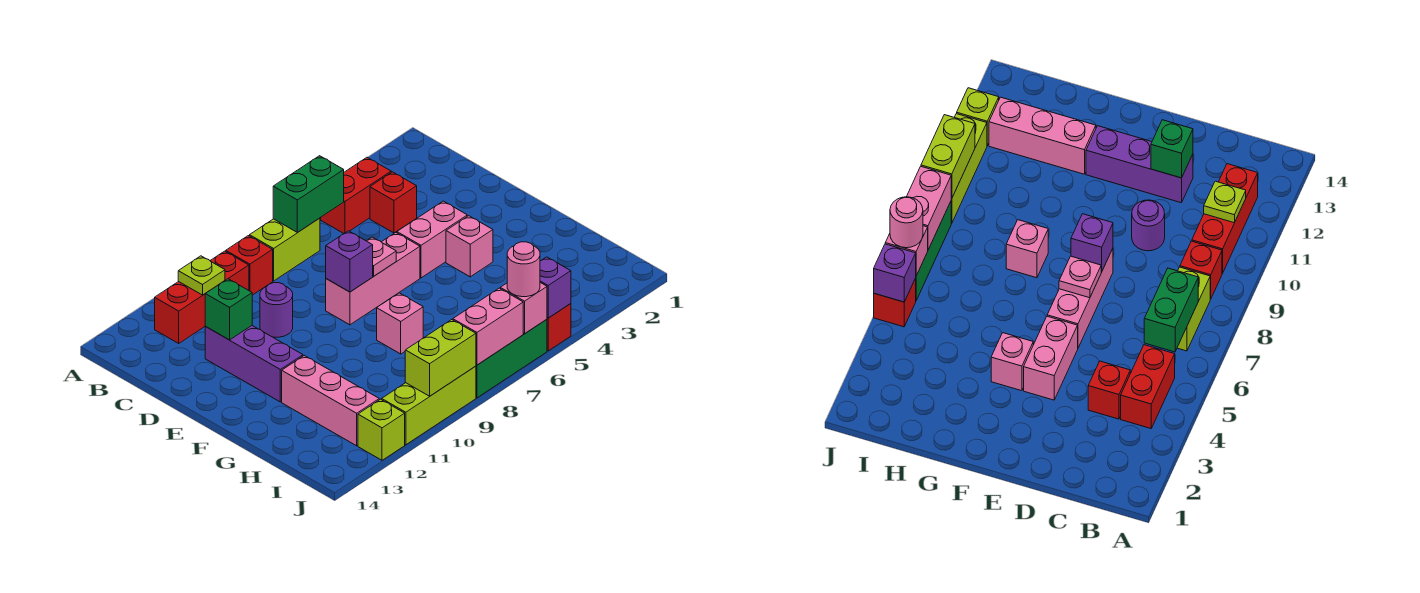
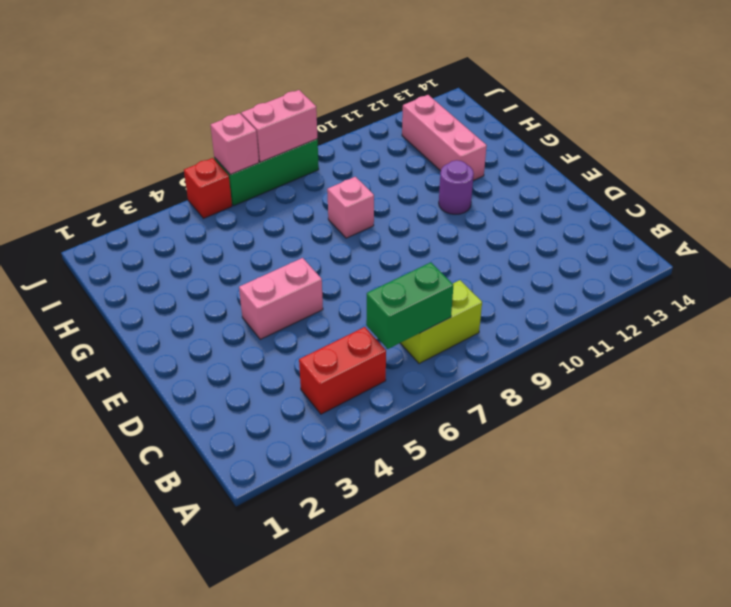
purple round brick F11 level 1 -> purple round brick D10 level 1
none -> red brick B9 level 1
none -> red brick B10:B12 level 1
none -> red brick C4 level 1

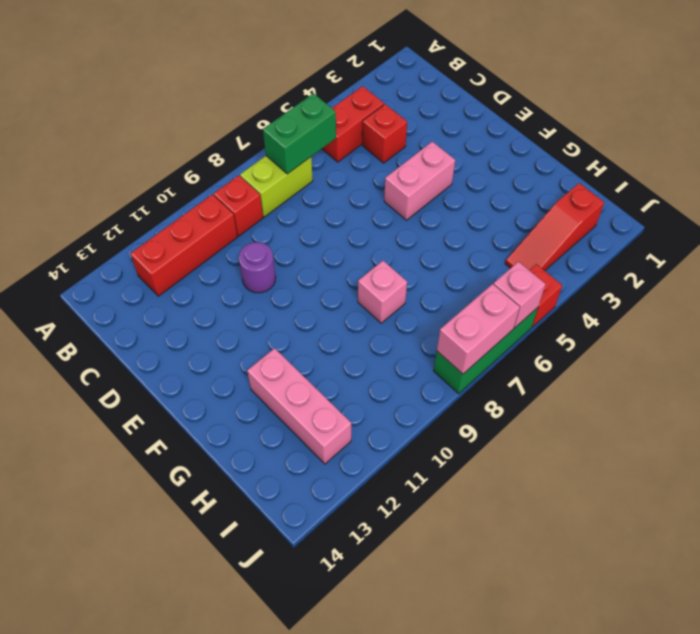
red slope I2:I4 level 1 top 2 -> none
none -> purple brick D12:F12 level 1
none -> pink brick E6:E8 level 1
none -> pink brick F4 level 1

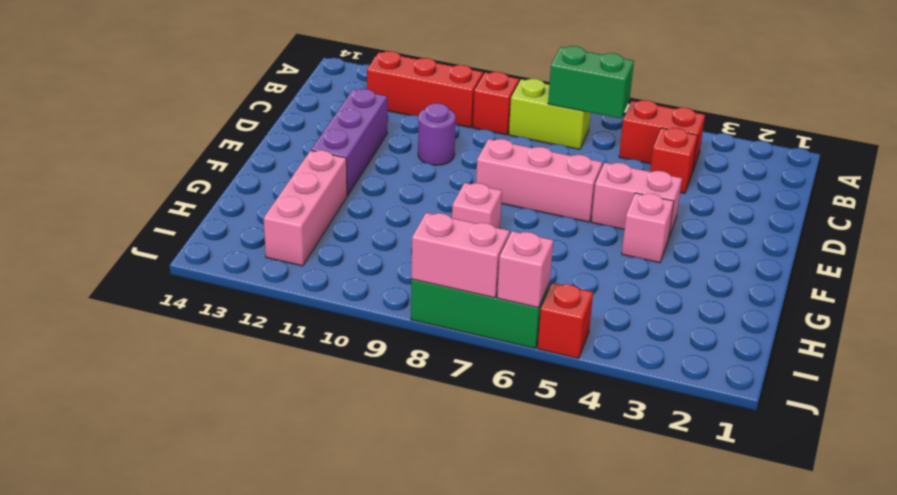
none -> lime brick J9:J11 level 1
none -> lime brick J12 level 1
none -> lime plate B11 level 2

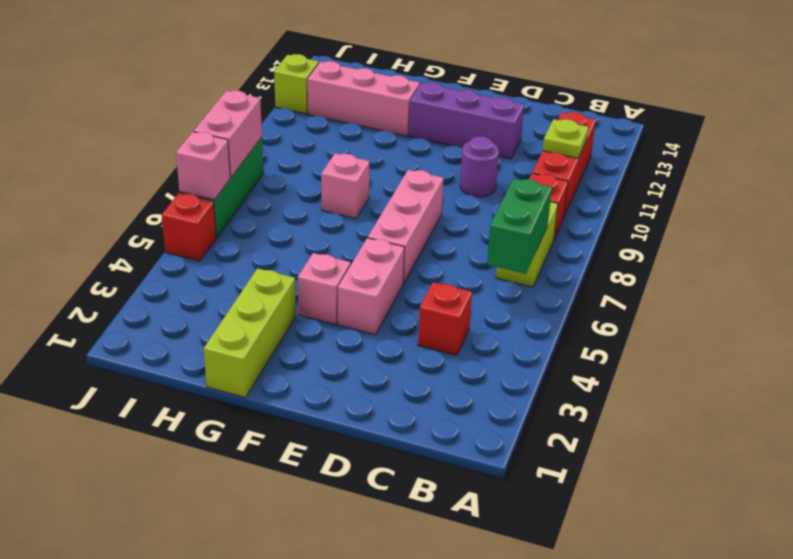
lime brick G1:G3 level 1 -> lime brick J9:J11 level 1
none -> red brick B4:B5 level 1
none -> green brick D12 level 2
none -> pink plate E7 level 2

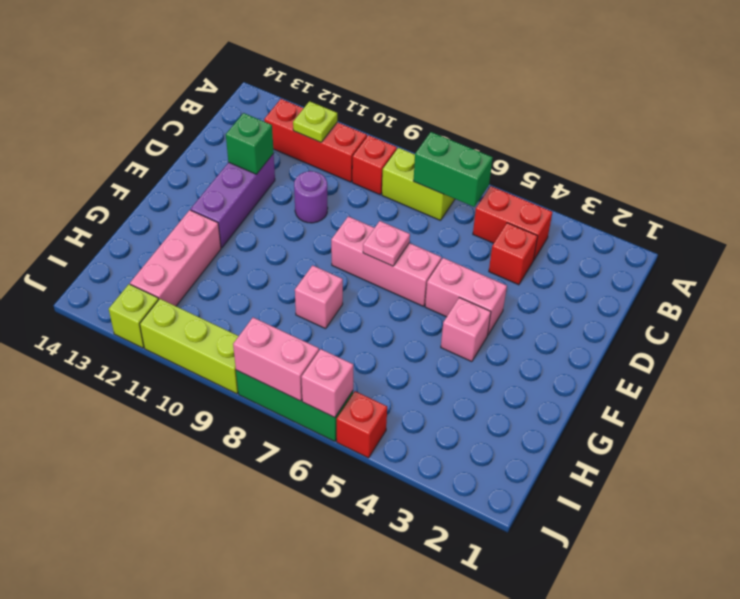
none -> purple brick E8 level 2
none -> purple brick J5 level 2
none -> lime brick J9:J10 level 2

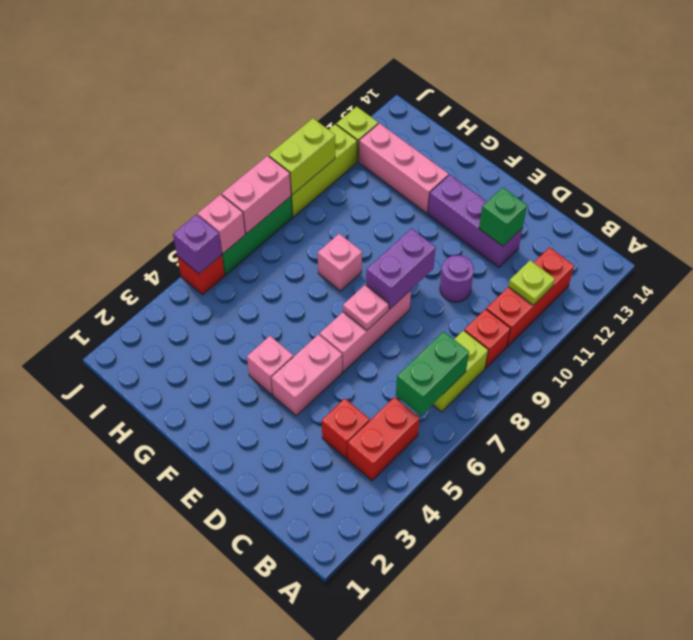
purple brick E8:E9 level 2 -> purple brick E8 level 2
none -> pink round brick J6 level 3

